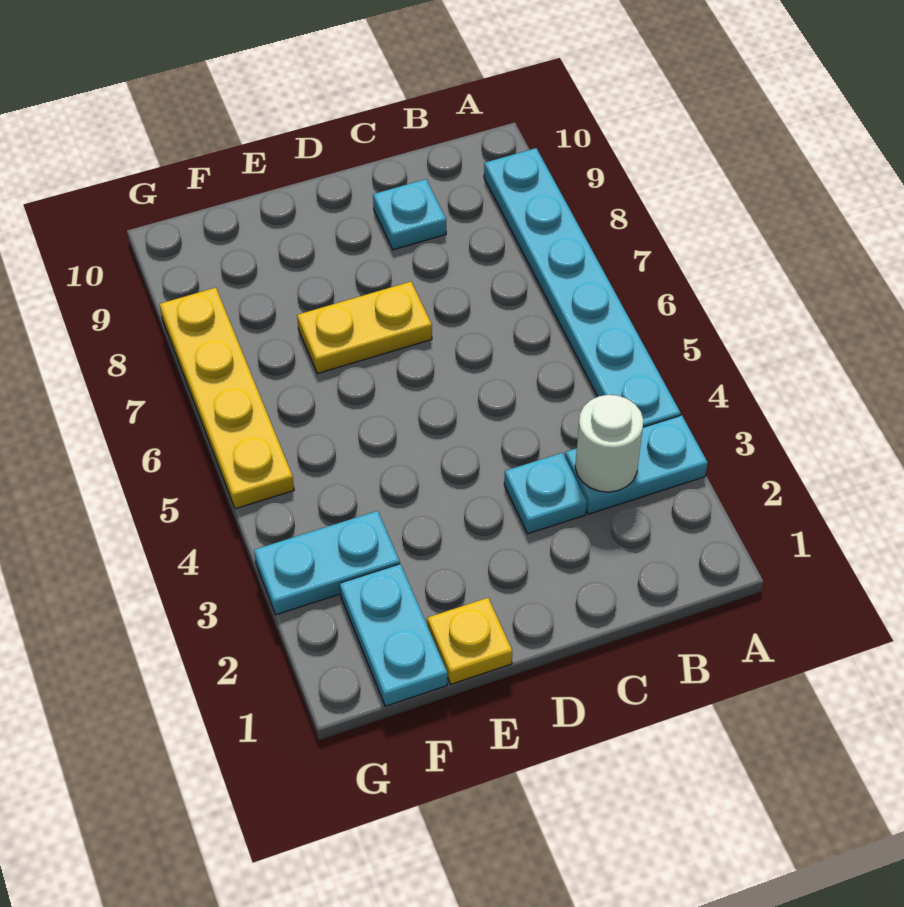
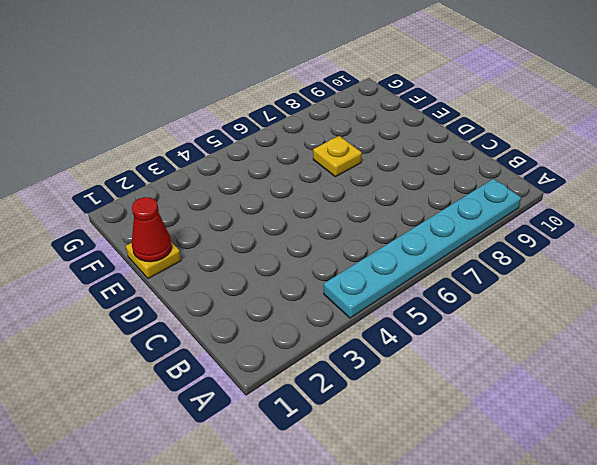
red cone E1 level 2 -> none
yellow plate E7 level 1 -> yellow plate D7:E7 level 1
none -> cyan plate A3:B3 level 1
none -> cyan plate C3 level 1

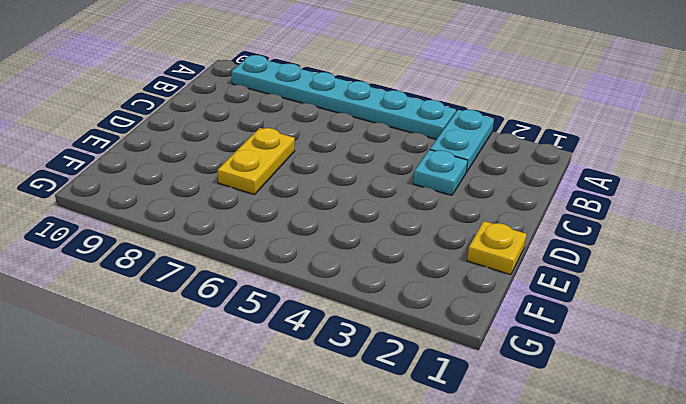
none -> cyan plate C9 level 1
none -> cyan plate F1:F2 level 1

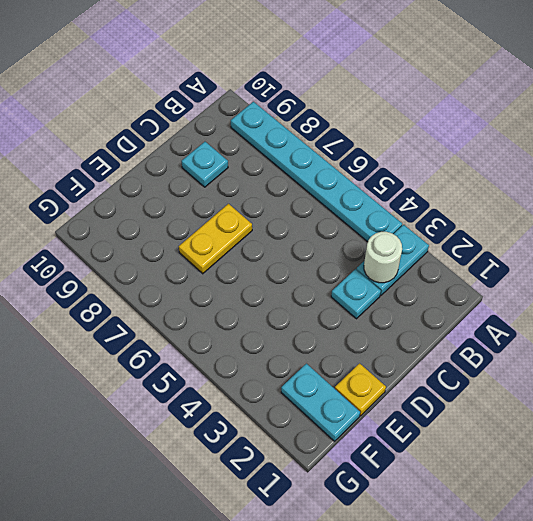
none -> cyan plate F3:G3 level 1
none -> yellow plate G5:G8 level 1

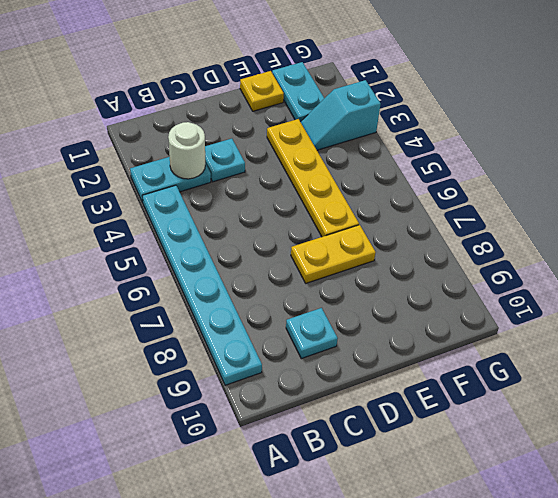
yellow plate E3:E6 level 1 -> yellow plate G5:G8 level 1
cyan slope F3:G3 level 1 top G -> cyan plate F3:G3 level 1

